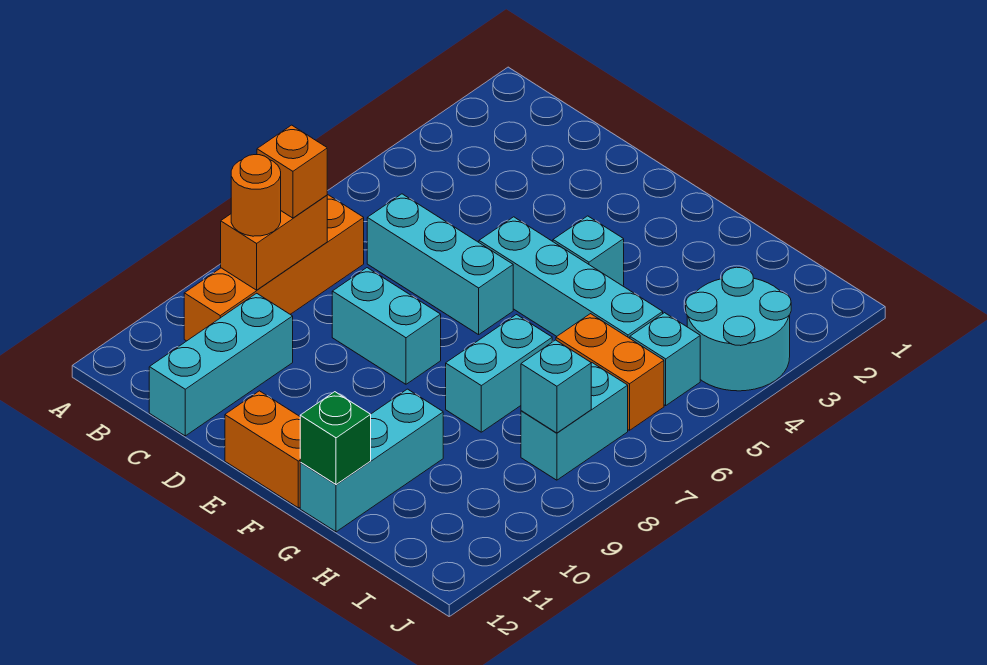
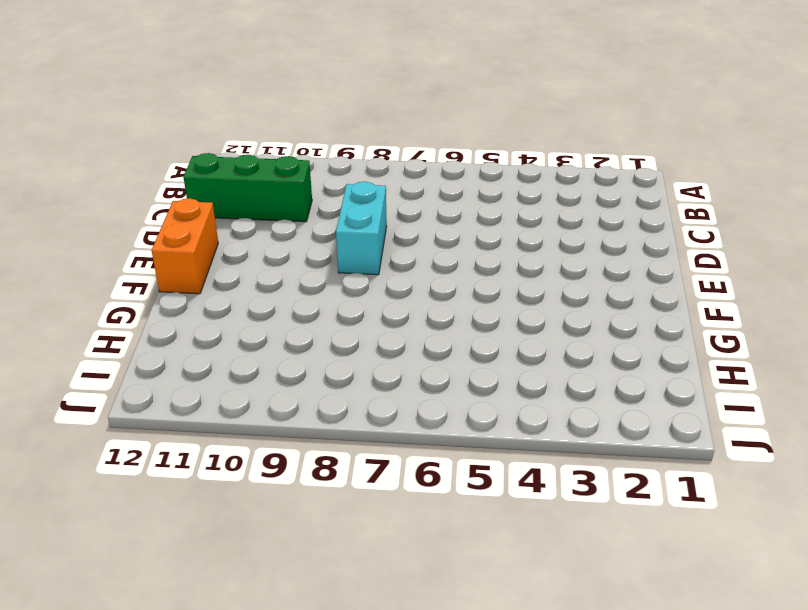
green brick C10:C12 level 1 -> cyan brick C10:C12 level 1
none -> orange brick B7:B10 level 1
none -> cyan brick C6:E6 level 1
none -> cyan brick E5:H5 level 1

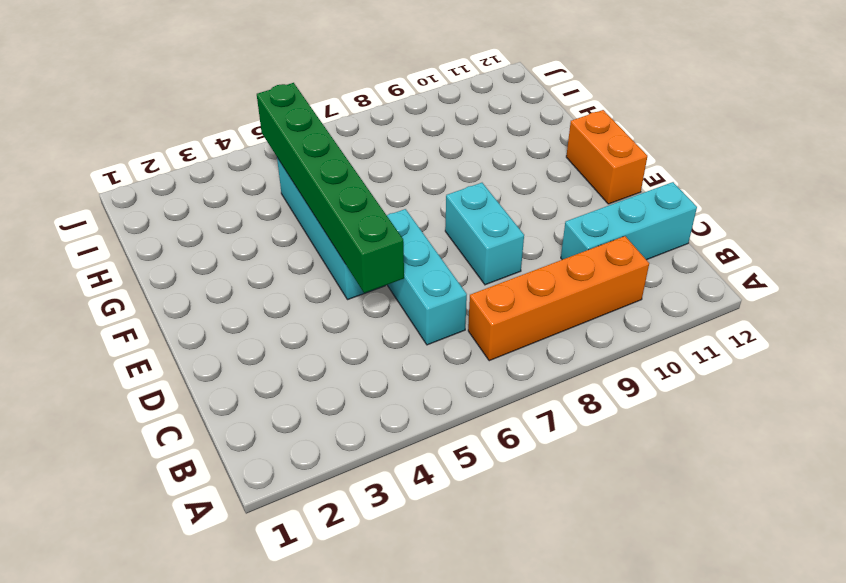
green brick D5:I5 level 2 -> none
none -> cyan brick F4 level 1
none -> cyan brick G7:G8 level 1
none -> cyan brick G10:G12 level 1

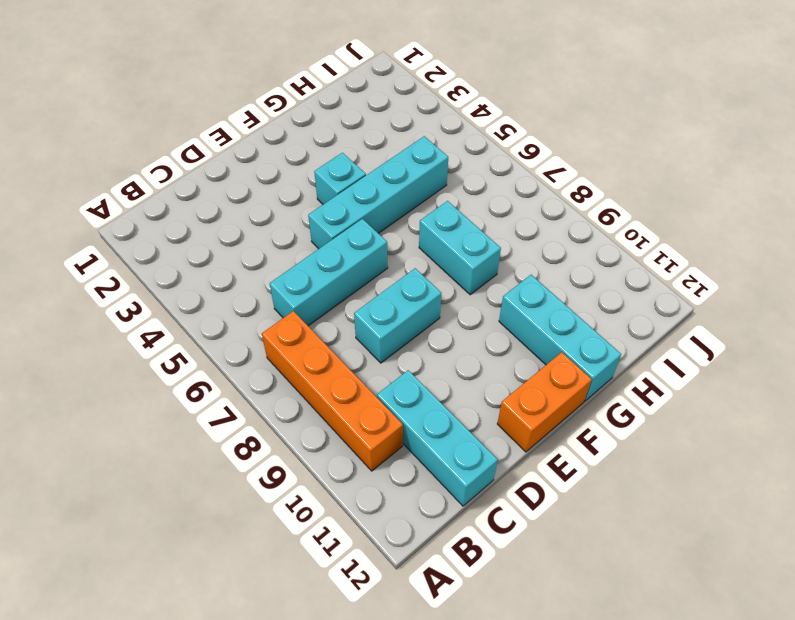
none -> orange brick H6:I6 level 1
none -> cyan round brick I3:J4 level 1
none -> cyan brick I5 level 1

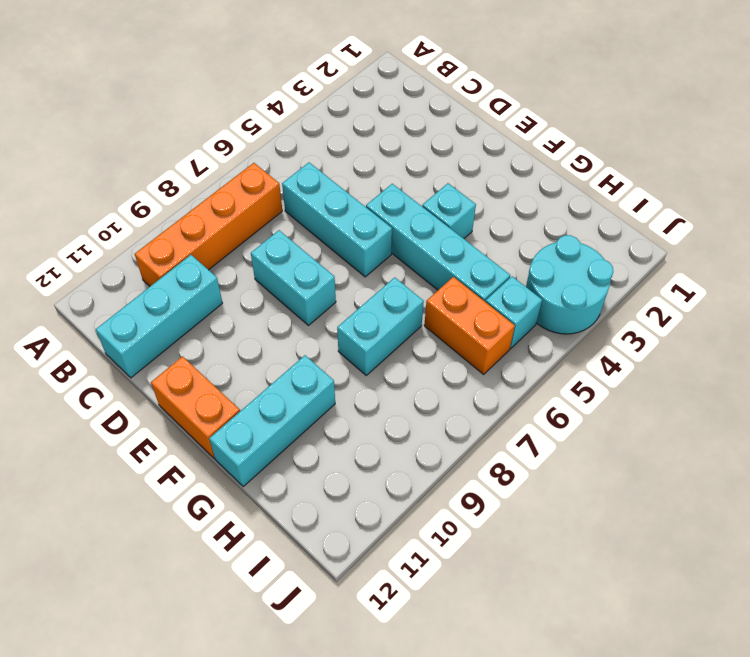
none -> cyan brick I7:I8 level 1
none -> orange brick B8:B9 level 2
none -> green brick G12 level 2

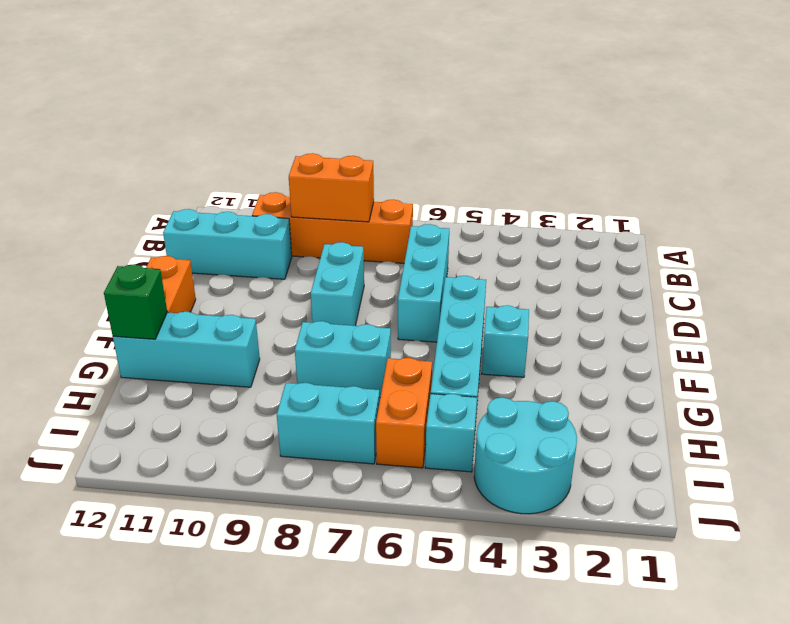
none -> cyan brick I8 level 2
none -> orange brick B8 level 3
none -> orange round brick B9 level 3

